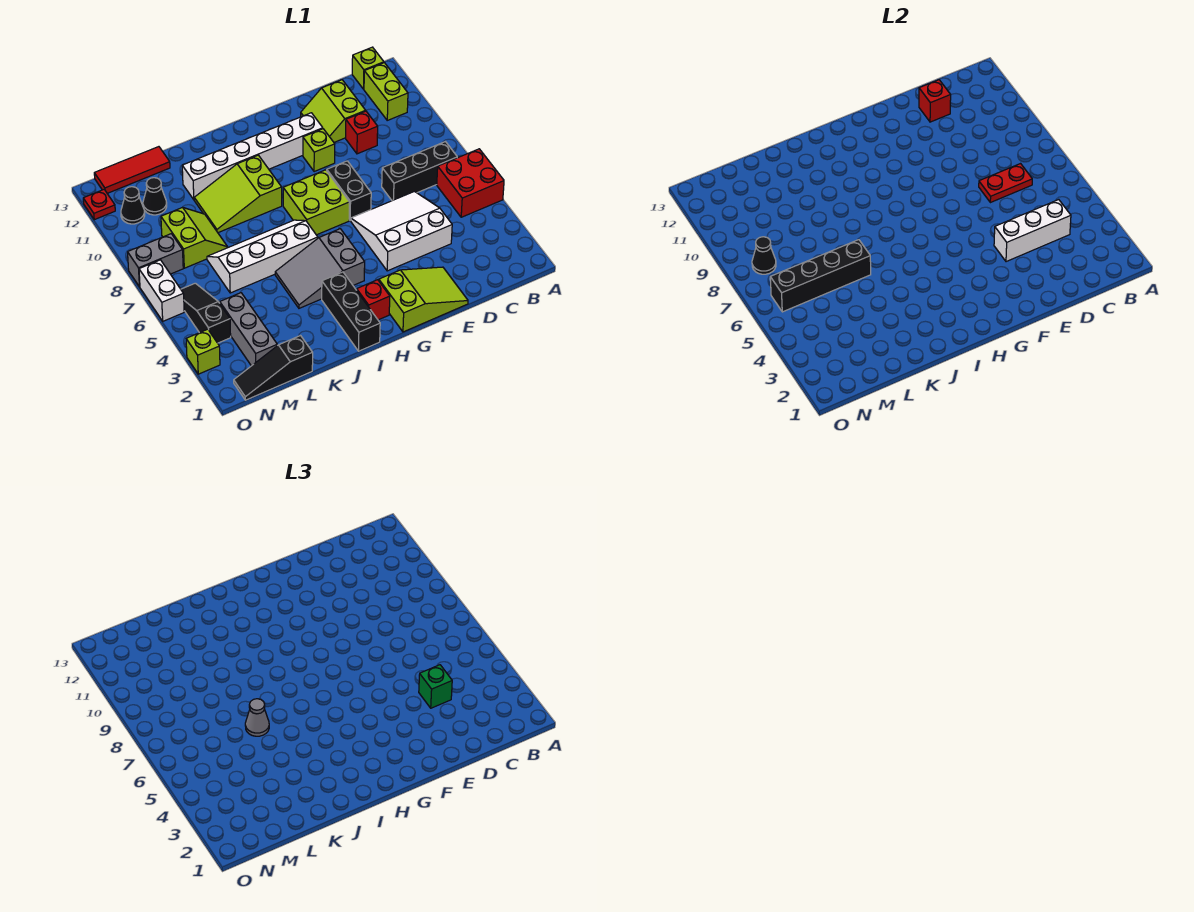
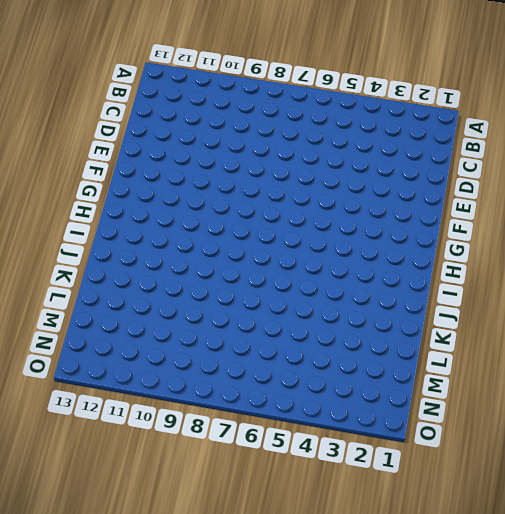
none -> red brick A5:B6 level 1
none -> black brick B7:D7 level 1
none -> lime brick B11:B12 level 1
none -> lime brick B13 level 1

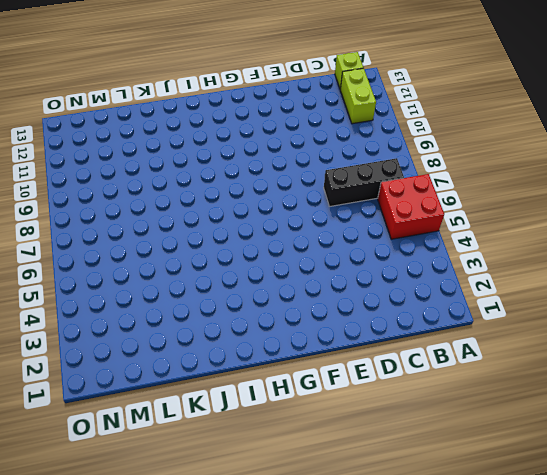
none -> white slope D4:F6 level 1 top 4
none -> red brick D10 level 1
none -> lime slope D11:E12 level 1 top D
none -> lime slope E1:G2 level 1 top G

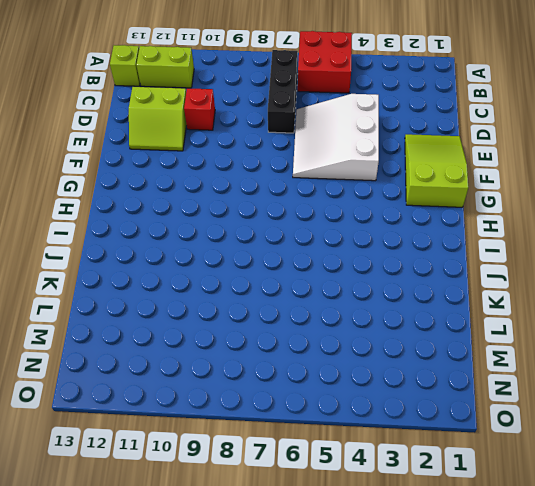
none -> black brick F7:F8 level 1
none -> lime brick F10 level 1
none -> white brick F11:K11 level 1
none -> lime brick G7:H8 level 1

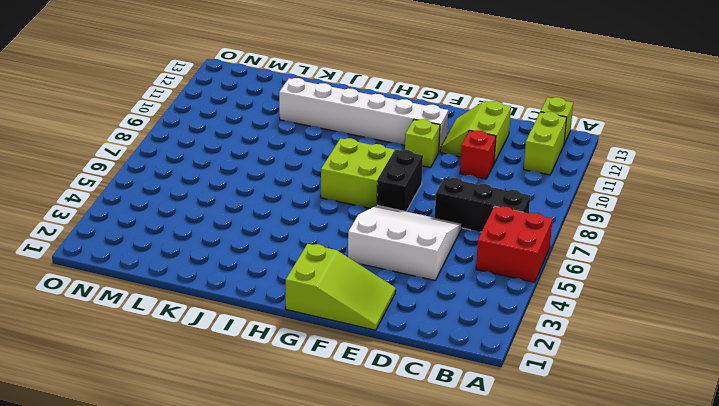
none -> red brick H2 level 1
none -> grey slope H4:J5 level 1 top H
none -> black brick I1:I3 level 1
none -> white slope I6:L7 level 1 top 6

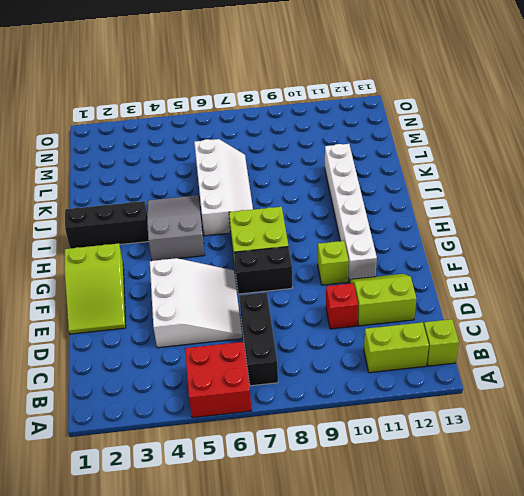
none -> red brick H2 level 1
none -> lime slope I9:K10 level 1 top I
none -> black slope L1:N1 level 1 top L
none -> lime slope L8:M9 level 1 top M

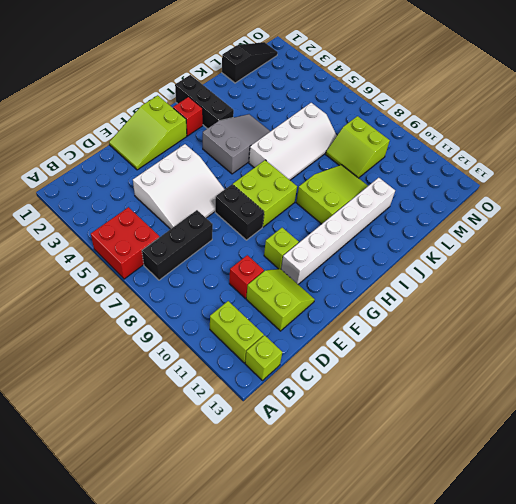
none -> red tile L13:N13 level 1
none -> grey brick M2:M4 level 1
none -> black cone M11 level 1
none -> black slope N4:N6 level 1 top 4

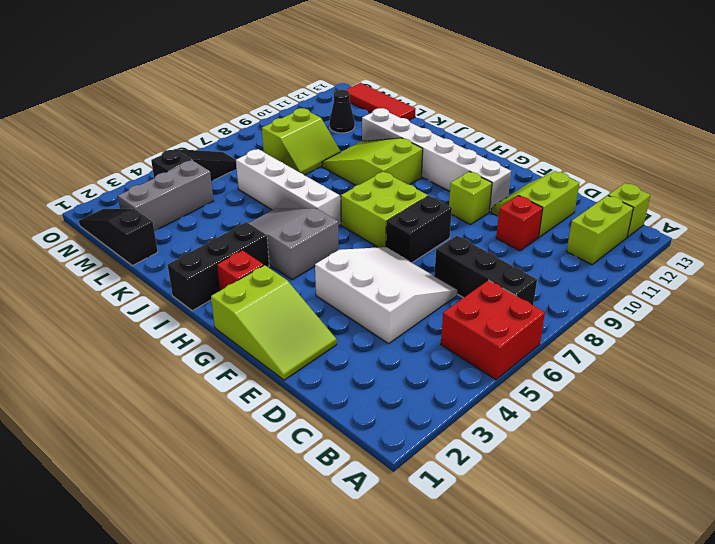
none -> grey brick N8:O8 level 1
none -> black cone N11 level 1
none -> lime brick O3 level 1
none -> white brick O6:O7 level 1

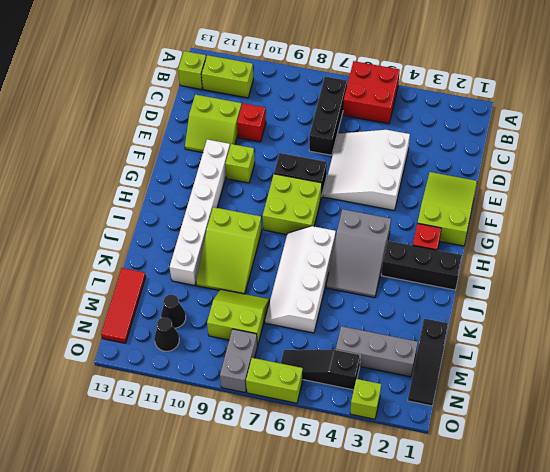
lime brick O6:O7 level 1 -> white brick O6:O7 level 1
none -> red plate O12 level 1
none -> white brick C4:E4 level 2
none -> red plate C7:D7 level 2
none -> red brick D12 level 2

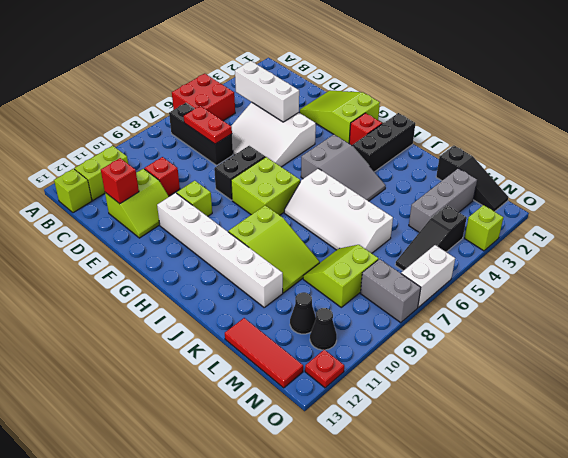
none -> black brick K6:N6 level 2
none -> black cone N8 level 2
none -> green brick D4 level 3
none -> grey cone K6 level 3

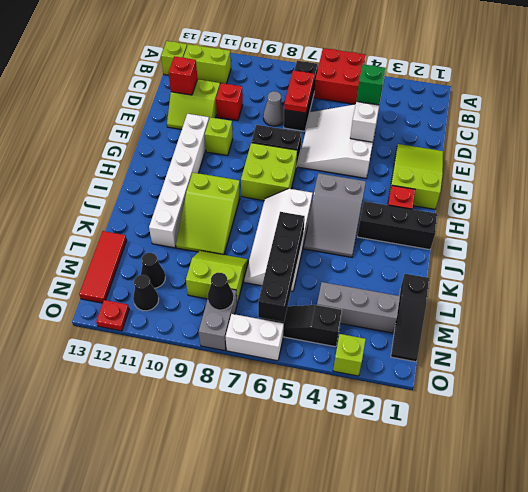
grey cone D8 level 1 -> grey cone K6 level 3

